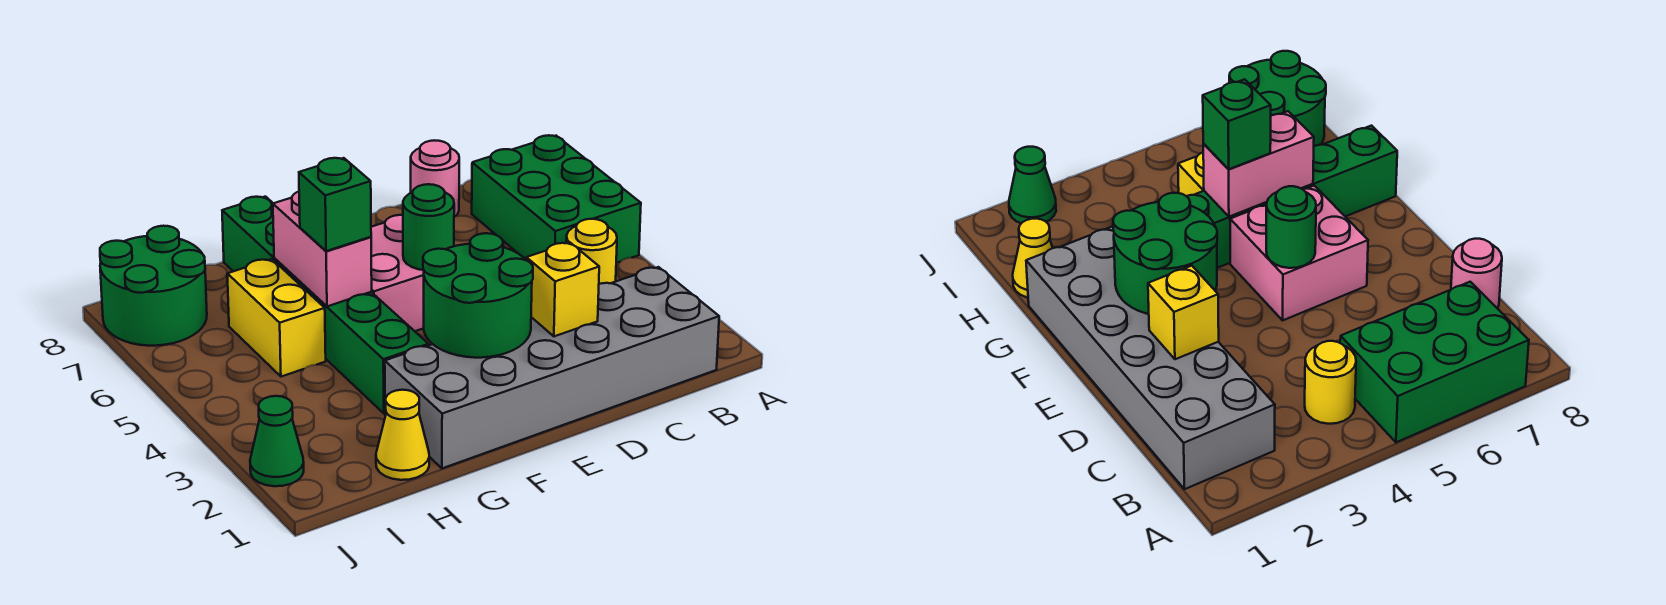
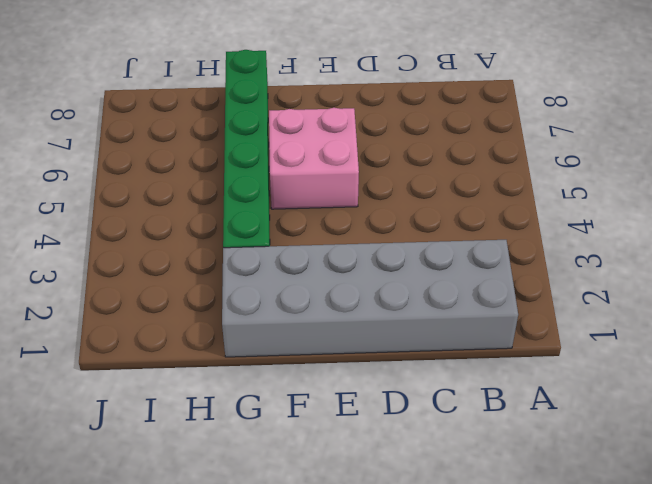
none -> green brick A5:B7 level 1
none -> yellow round brick B4 level 1
none -> pink round brick C8 level 1

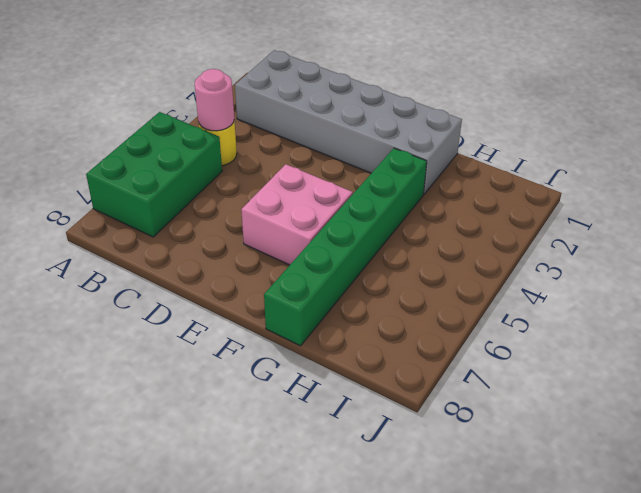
pink round brick B4 level 2 -> pink round brick C8 level 1
none -> yellow cone H1 level 1
none -> yellow brick H5:H6 level 1
none -> green round brick I7:J8 level 1

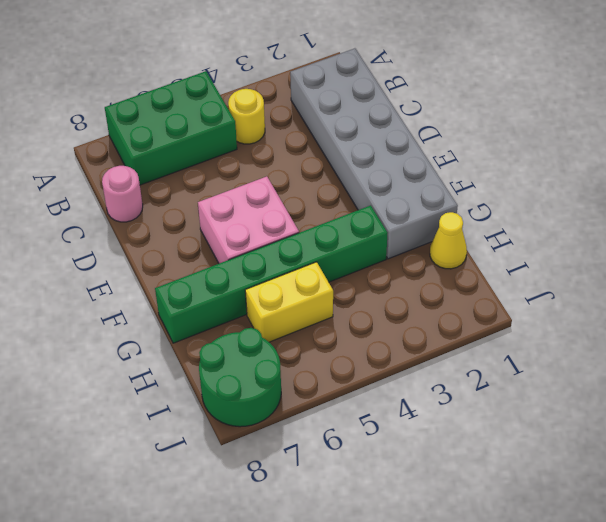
none -> green cone J2 level 1
none -> yellow brick D2 level 2
none -> green round brick E2:F3 level 2

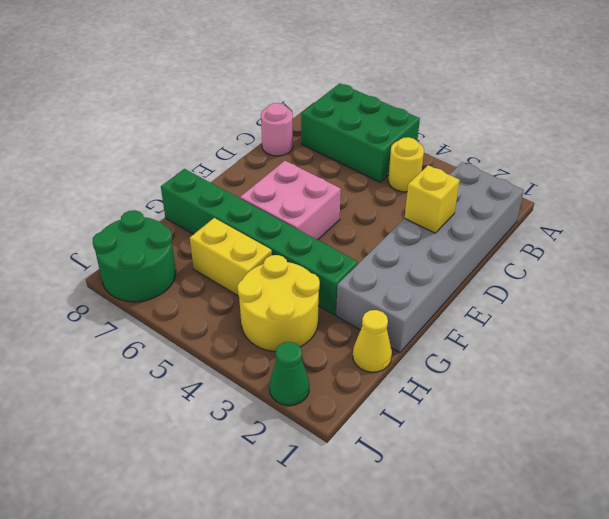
yellow round brick H3:I4 level 1 -> none
none -> green round brick E2:F3 level 2
none -> green round brick E5 level 2
none -> pink brick G5:G6 level 2

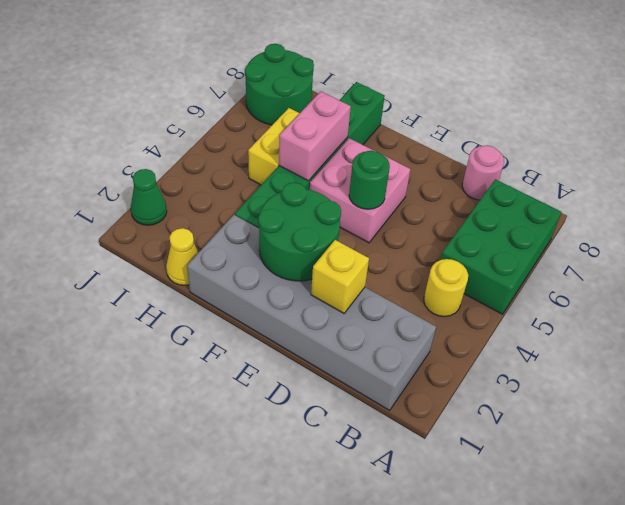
none -> green brick G5 level 3

